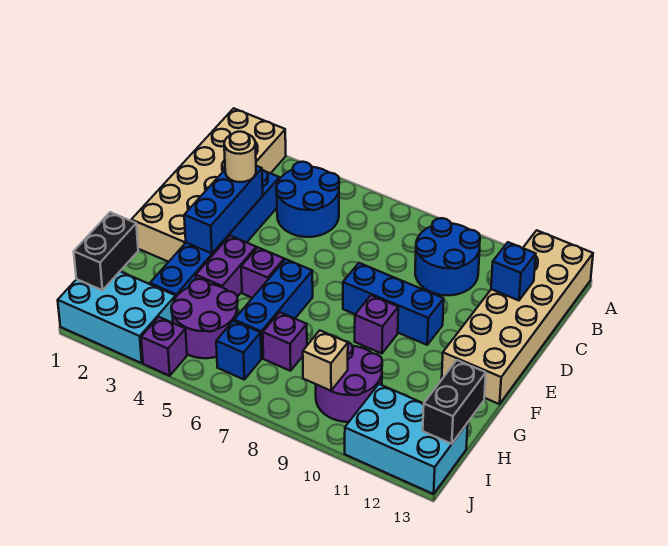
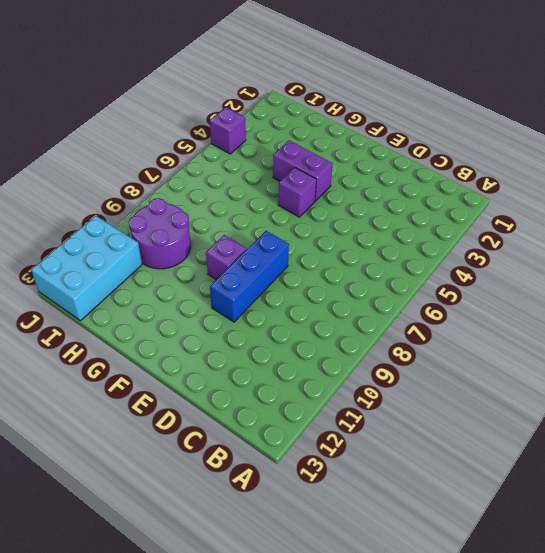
none -> tan brick A1:F2 level 1
none -> tan brick A12:F13 level 1
none -> blue round brick B4:C5 level 1

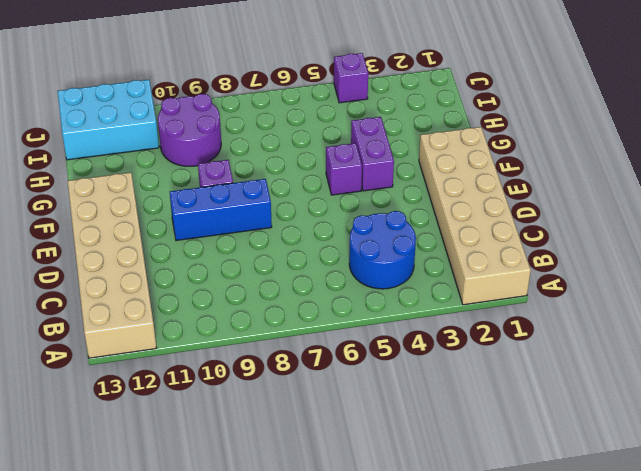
none -> blue round brick B9:C10 level 1
none -> blue brick C3:H3 level 1
none -> blue brick F6:H6 level 1

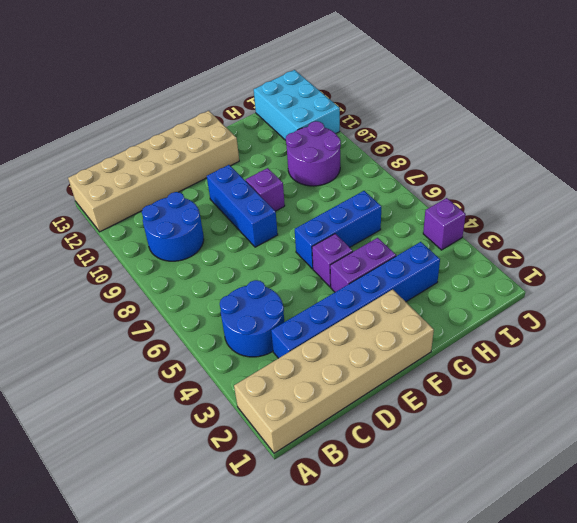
none -> purple round brick H4:I5 level 1
none -> purple brick H7 level 1
none -> cyan brick I1:J3 level 1

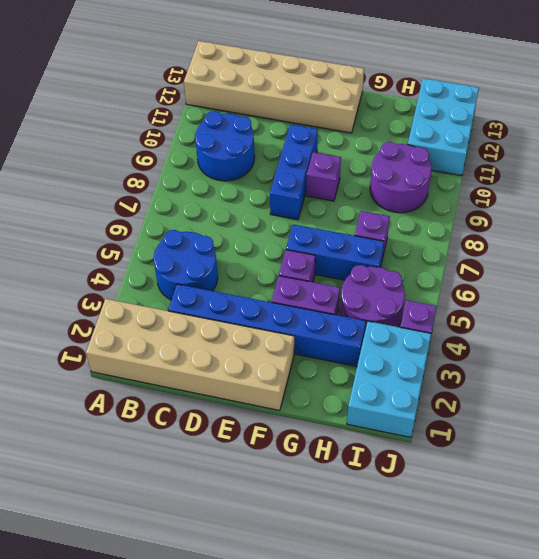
none -> blue brick I6 level 1
none -> blue brick C12 level 2
none -> blue brick D3:F3 level 2

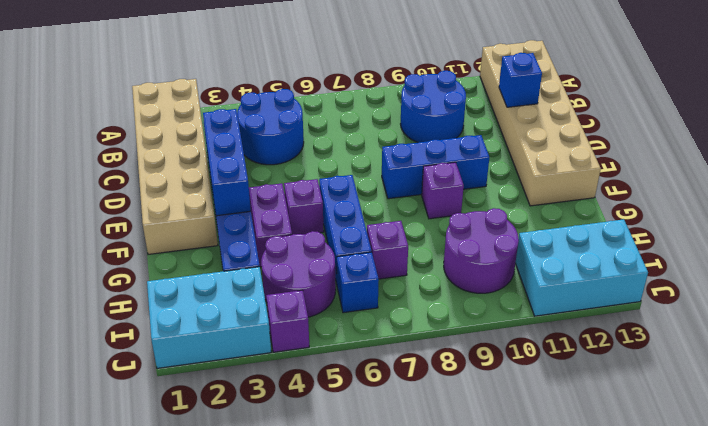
none -> black brick H1:I1 level 2
none -> black brick H13:I13 level 2
none -> tan brick I9 level 2

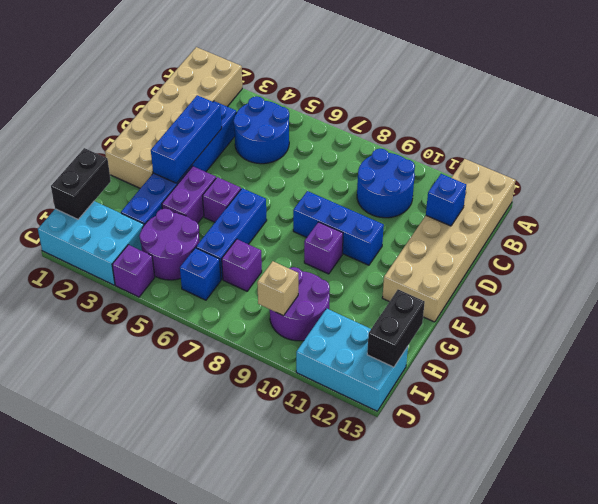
none -> tan round brick D3 level 3

